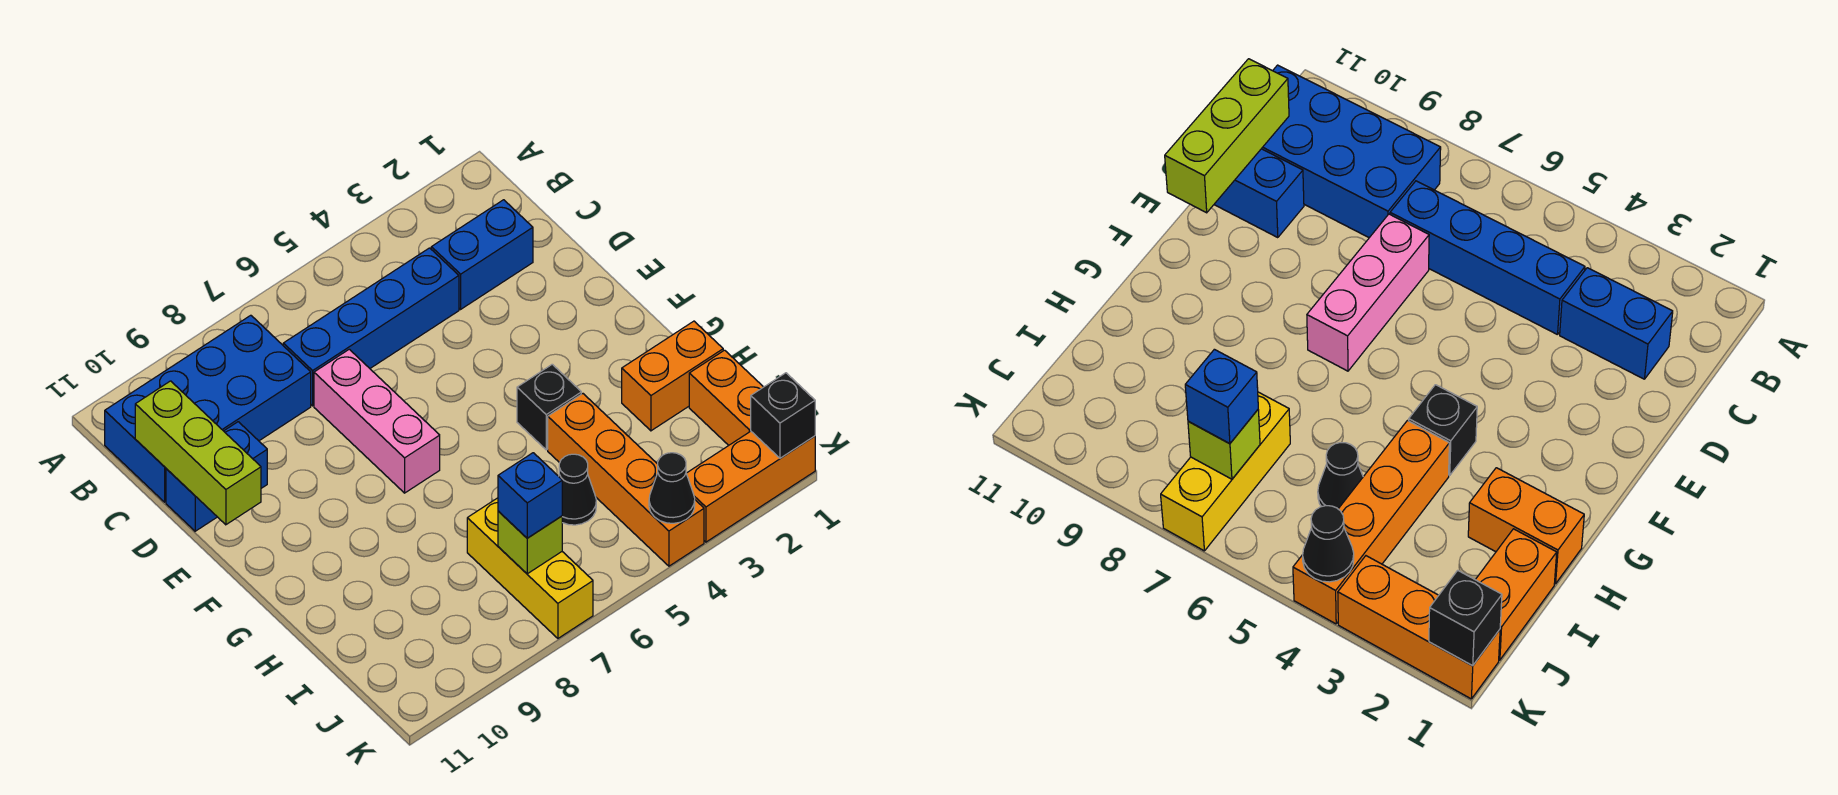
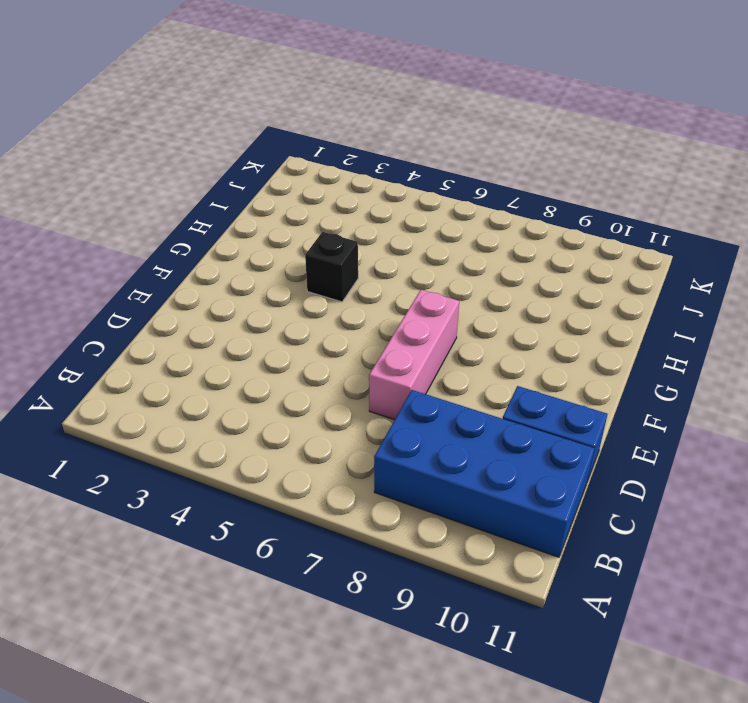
none -> blue brick C2:C3 level 1
none -> blue brick C4:C7 level 1
none -> orange brick H1:H2 level 1

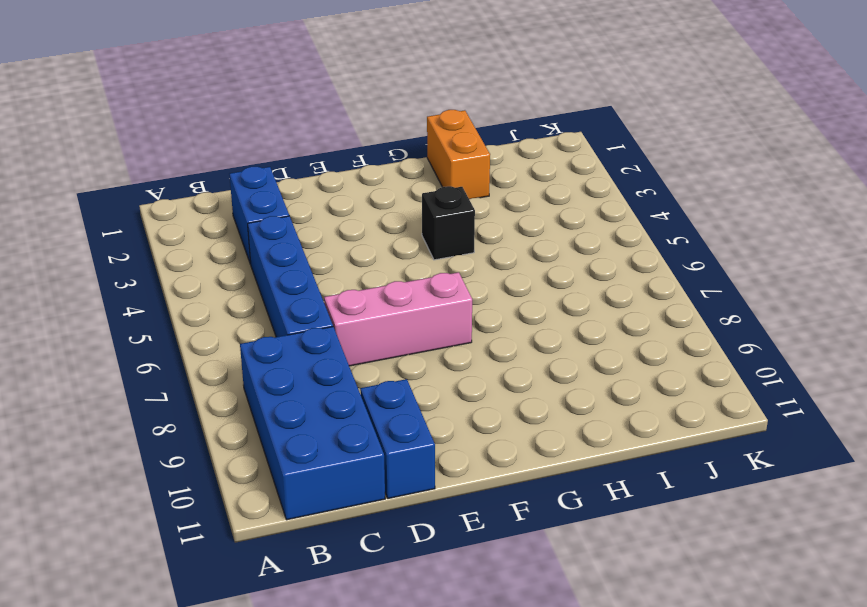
none -> orange brick H4:K4 level 1
none -> orange brick I1:J1 level 1
none -> black cone I5 level 1

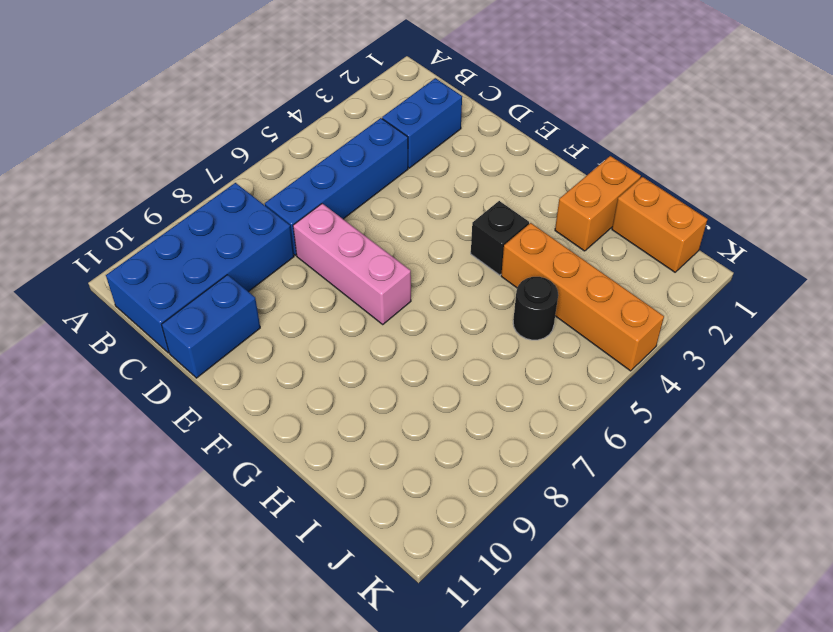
black round brick I5 level 1 -> black cone I5 level 1
none -> yellow brick I7:K7 level 1
none -> orange brick K1:K3 level 1
none -> lime brick C11:E11 level 2

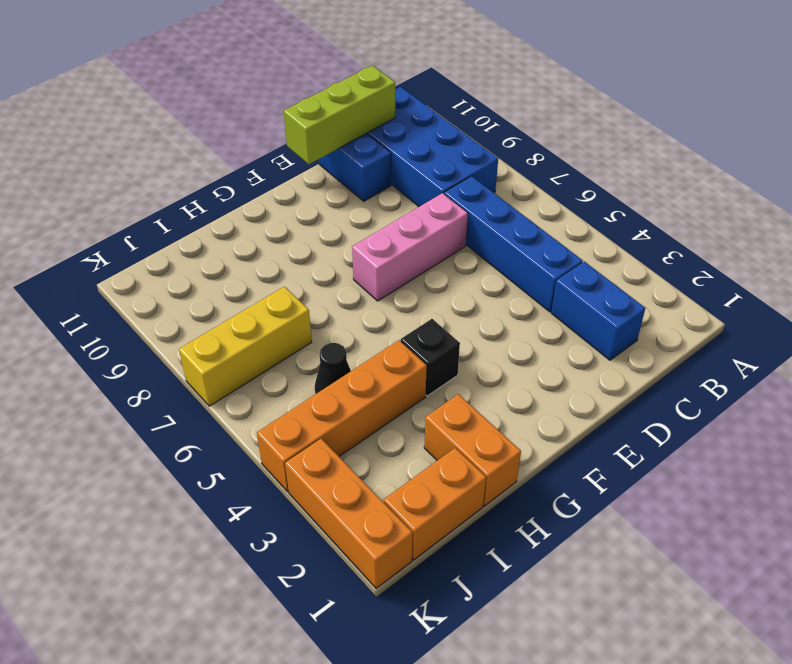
none -> lime brick J7 level 2
none -> black brick K1 level 2
none -> black cone K4 level 2

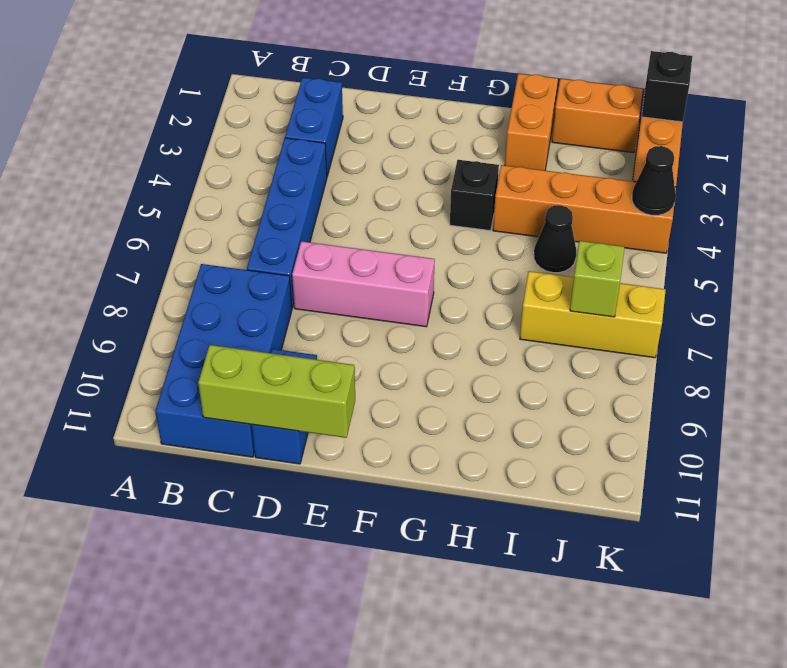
none -> blue brick J7 level 3

